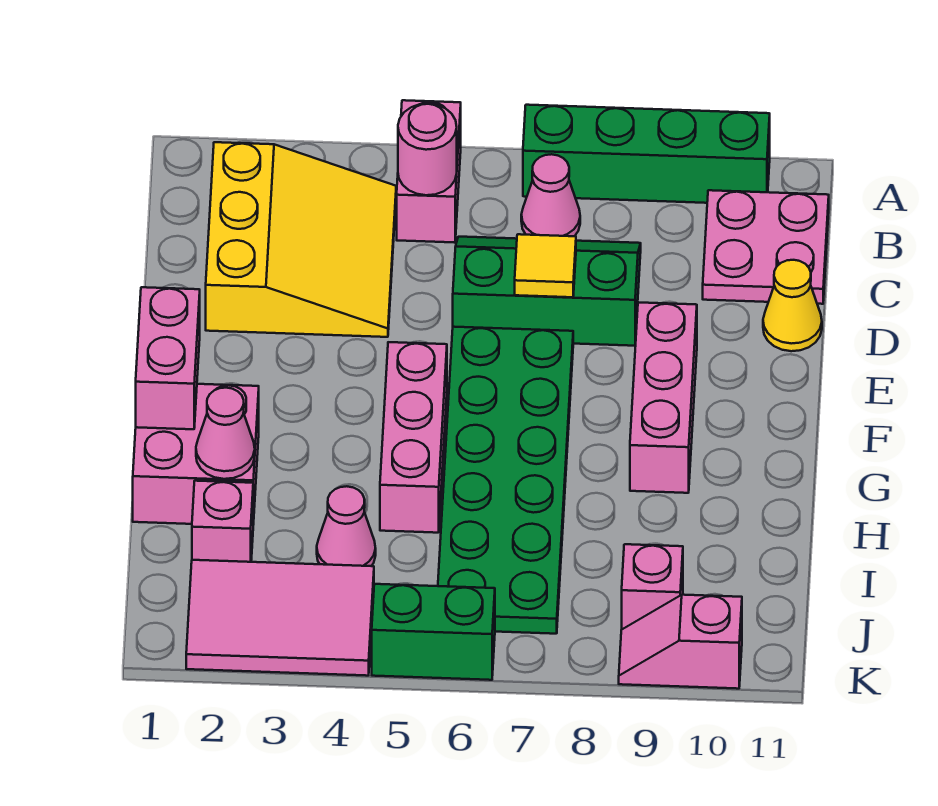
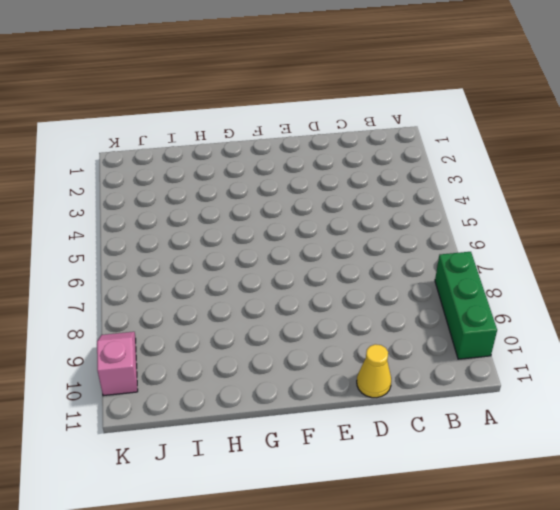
green brick A8:A10 level 1 -> green brick A7:A10 level 1
none -> pink brick A5:B5 level 1
none -> yellow slope B2:D4 level 1 top 2
none -> pink cone B7 level 1

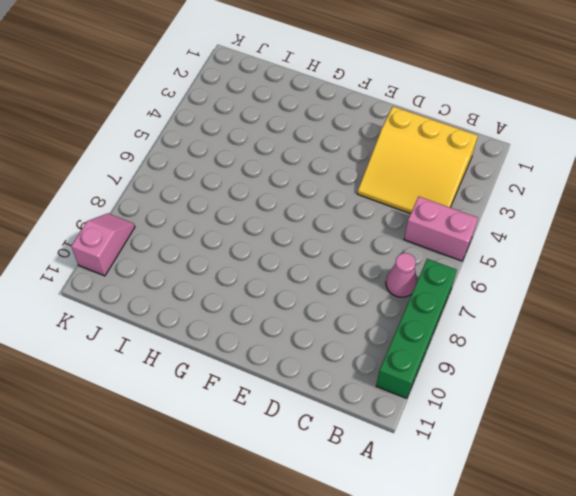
none -> pink plate B10:C11 level 1
none -> green slope C6:D8 level 1 top D
none -> yellow cone D11 level 1

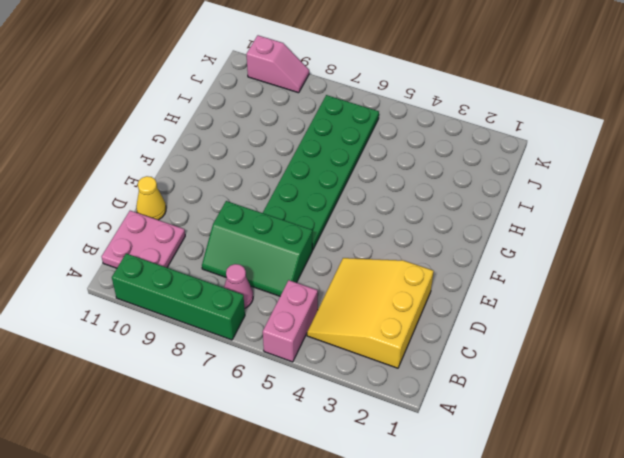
none -> pink brick E9:G9 level 1
none -> pink brick F5:H5 level 1
none -> pink brick G1:H2 level 1

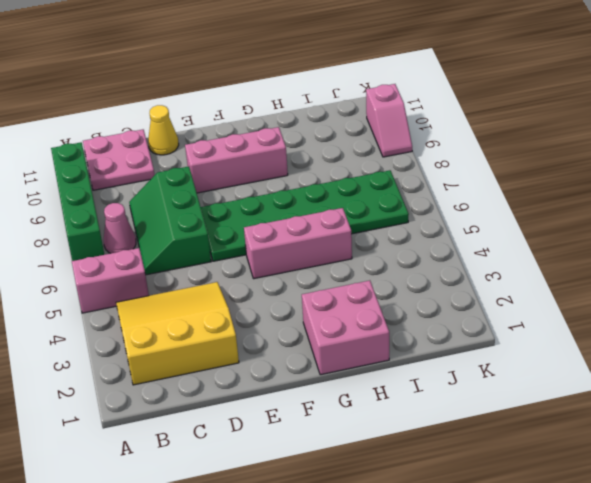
none -> pink brick I2 level 1
none -> pink cone I4 level 1
none -> pink tile J2:K4 level 1

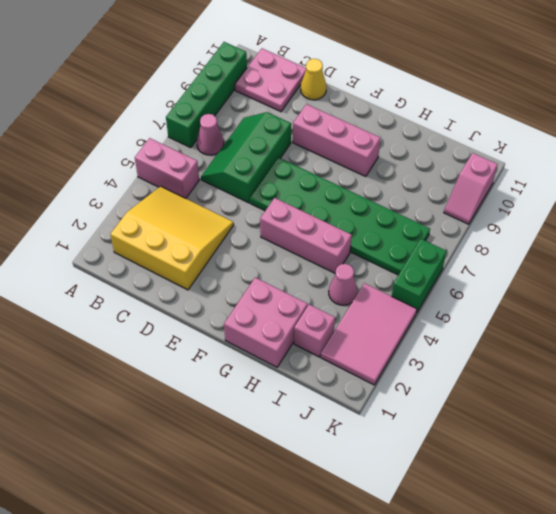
none -> pink brick J9 level 1
none -> pink round brick B5 level 2
none -> yellow tile D7 level 2

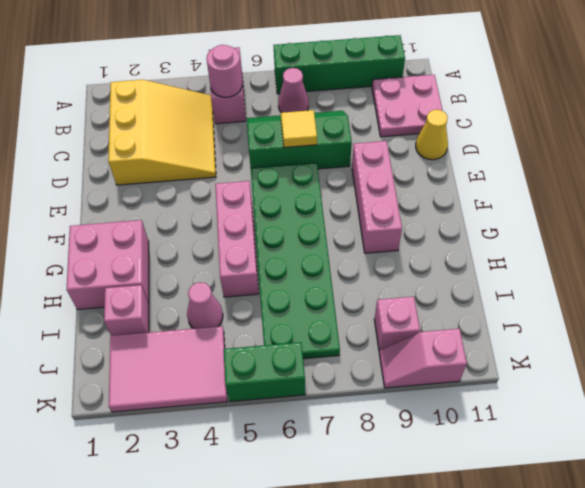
none -> pink brick F1:G1 level 2
none -> pink cone H2 level 2

